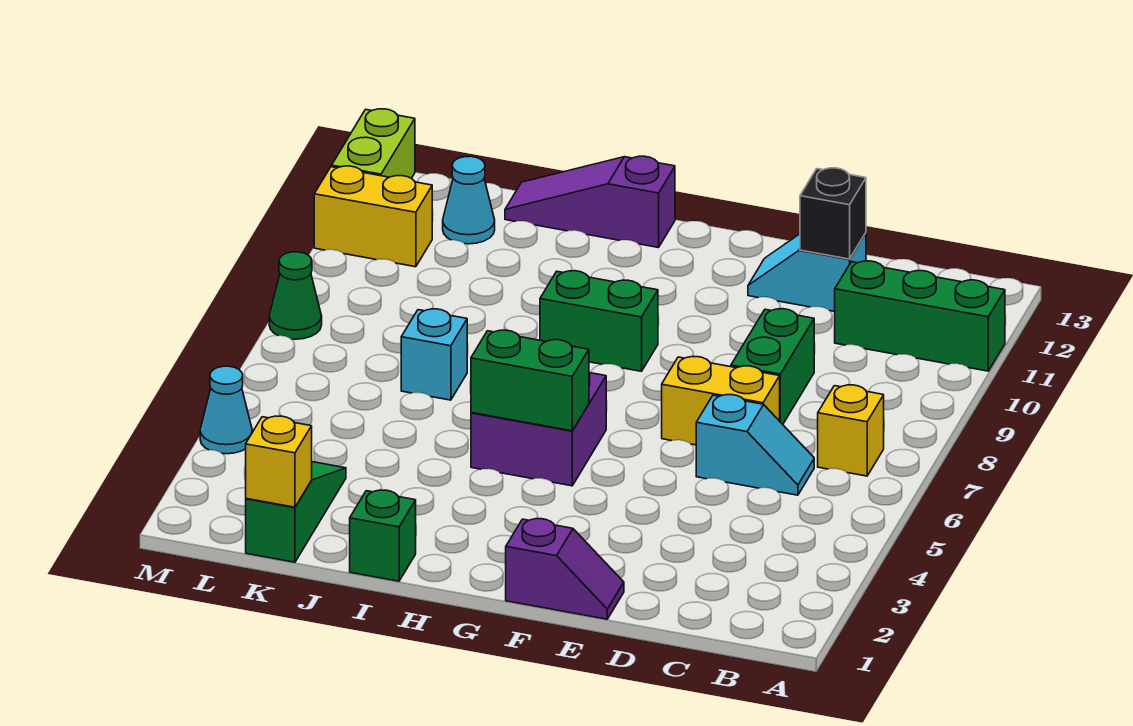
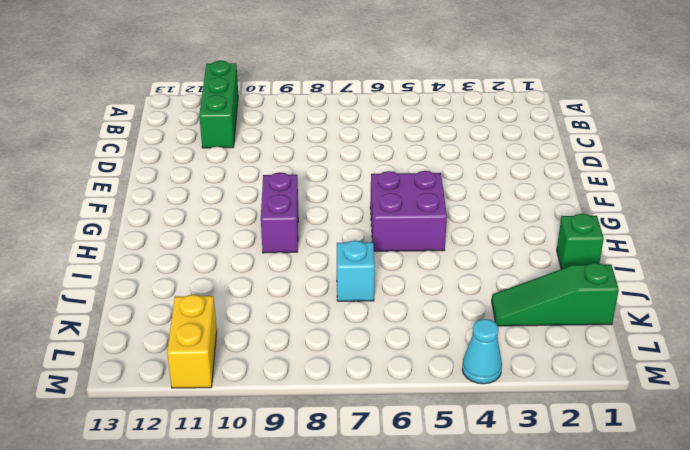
purple brick G9:H9 level 1 -> green brick G9:H9 level 1
none -> yellow brick B7 level 1
none -> cyan slope C6:D6 level 1 top D
none -> yellow brick D7:E7 level 1

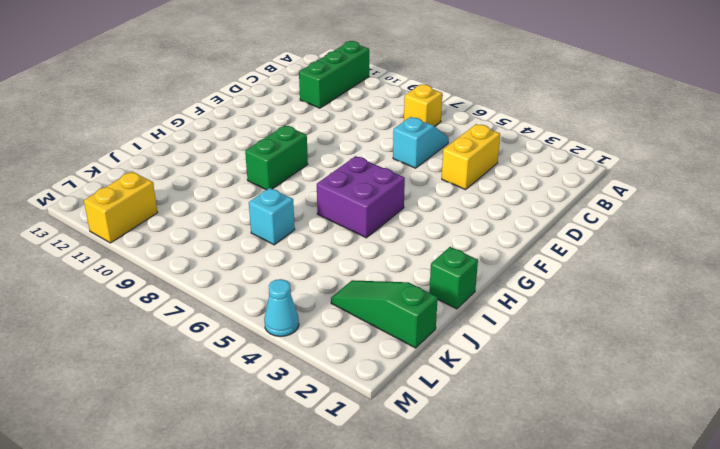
yellow brick C4:D4 level 1 -> yellow brick D7:E7 level 1
none -> green brick D8:D9 level 1
none -> cyan slope D12:E12 level 1 top D
none -> purple slope E1:F1 level 1 top F

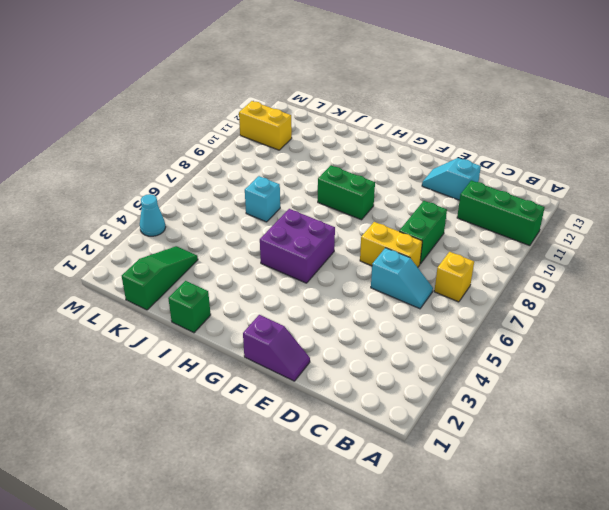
none -> purple slope H13:J13 level 1 top H
none -> cyan cone K12 level 1
none -> green cone M8 level 1

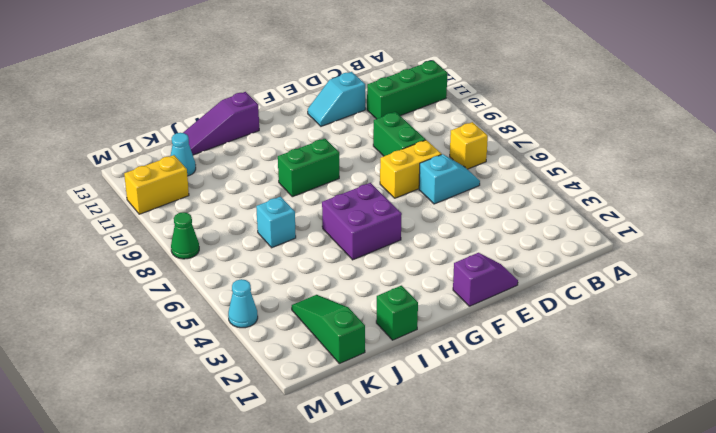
none -> lime brick M12:M13 level 1
none -> black brick D12 level 2
none -> green brick G5:H5 level 2

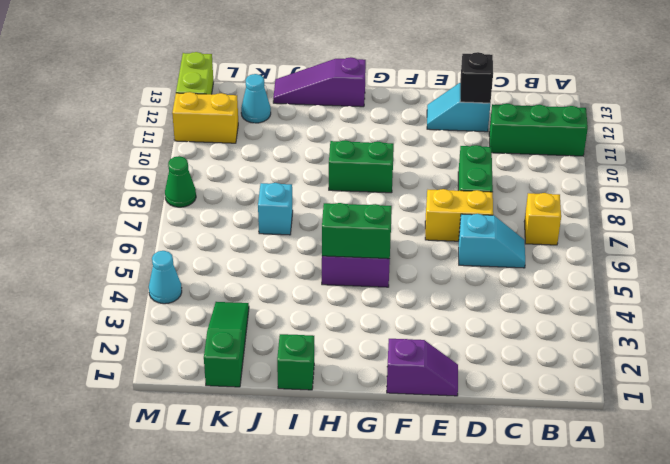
none -> yellow brick K1 level 2

